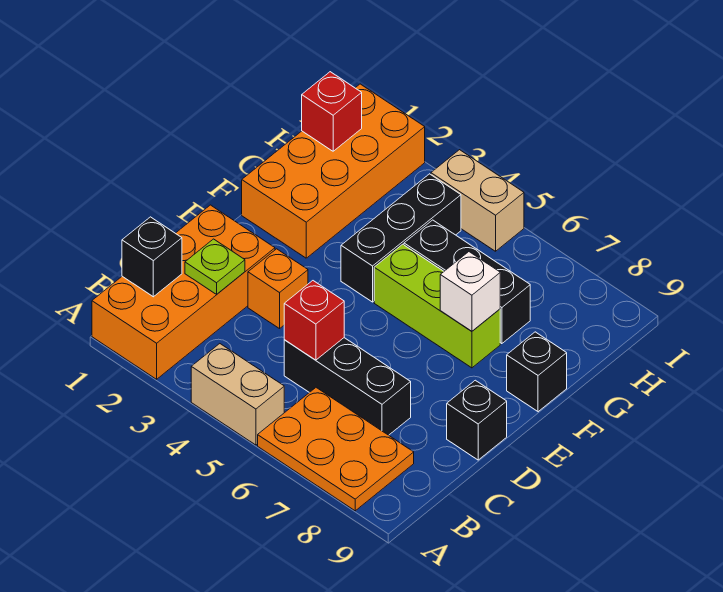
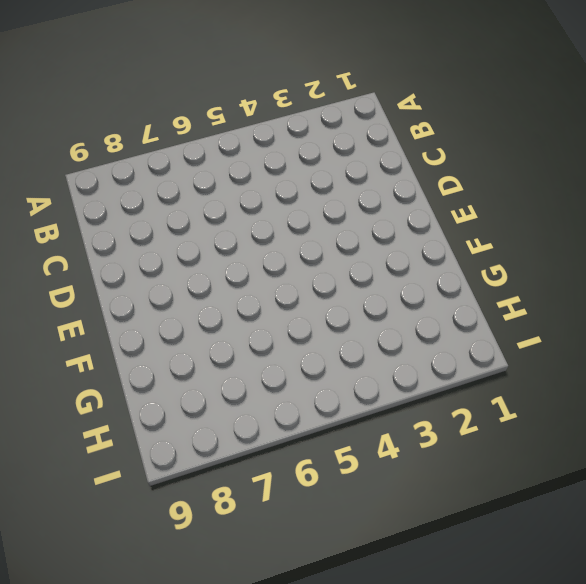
none -> orange brick A1:D2 level 1
none -> tan brick A4:A5 level 1
none -> orange plate A6:B8 level 1

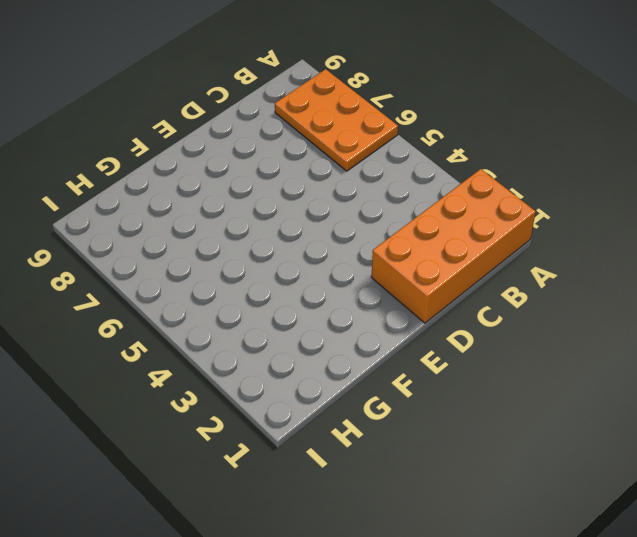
none -> tan brick A4:A5 level 1
none -> black brick C5:C7 level 1
none -> orange brick D3 level 1

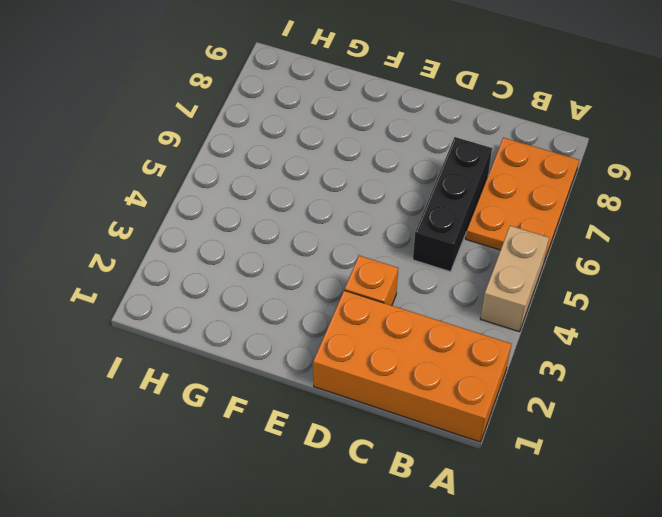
none -> black brick D9 level 1
none -> orange brick F1:I2 level 1
none -> black brick F4:H4 level 1

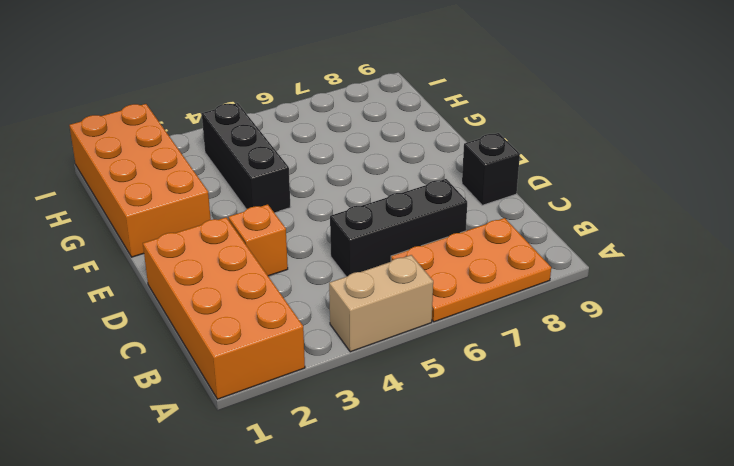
none -> lime brick F5:F7 level 1
none -> black brick F9 level 1
none -> black brick G5:G7 level 1

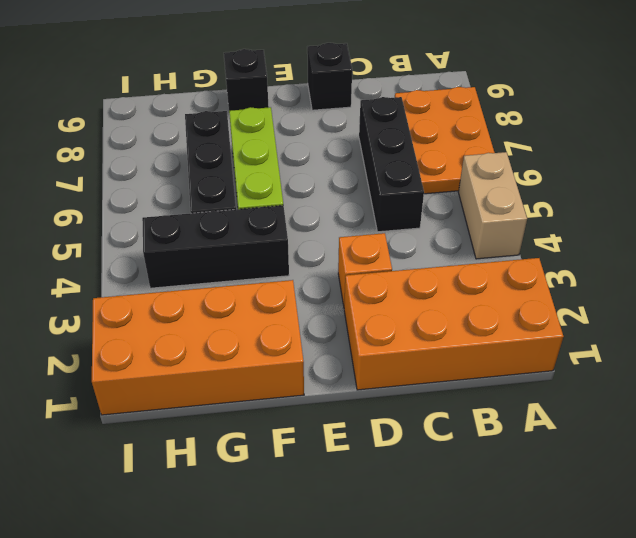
none -> tan brick I4:I5 level 1
none -> black brick B1 level 2
none -> lime plate C2 level 2

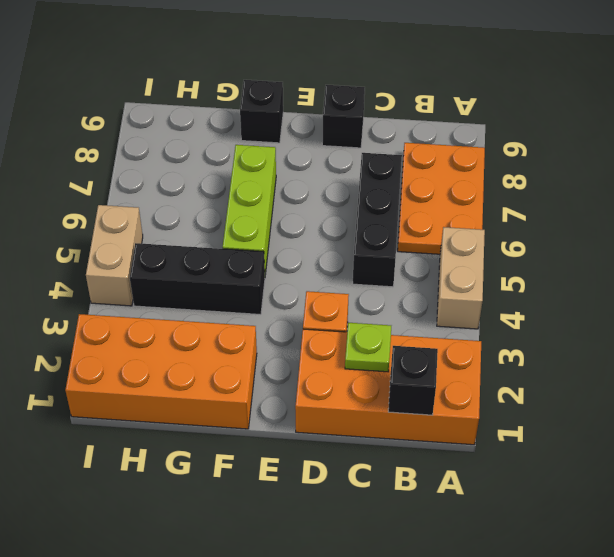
none -> black brick G5:G7 level 1
none -> red brick C5 level 2
none -> white brick F7 level 2

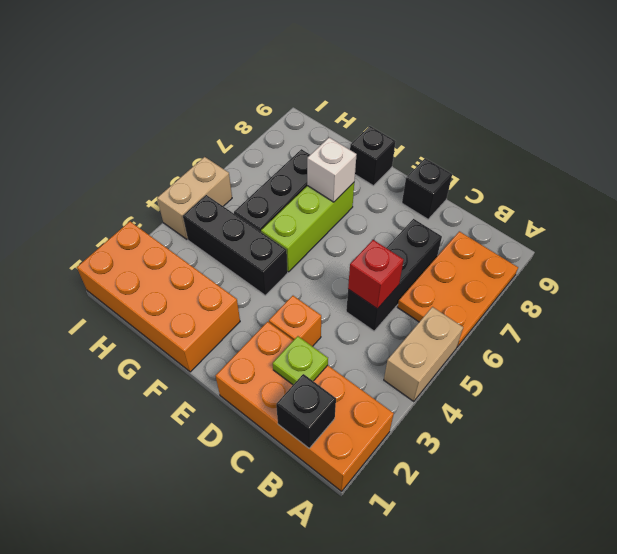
none -> red brick H1 level 2

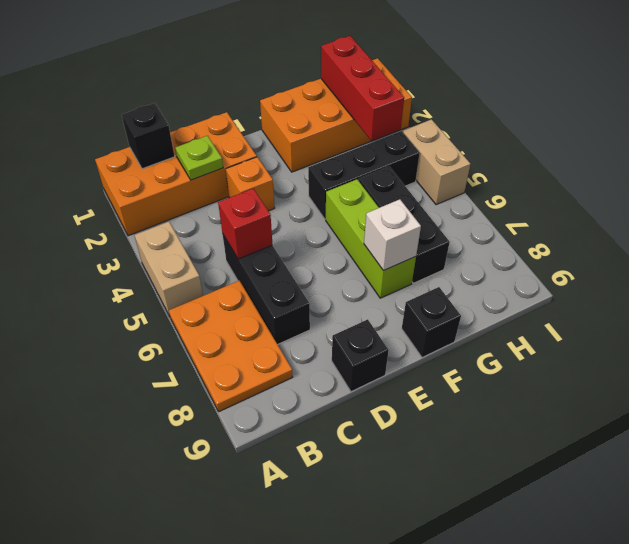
red brick H1:H3 level 2 -> red brick H1 level 2

